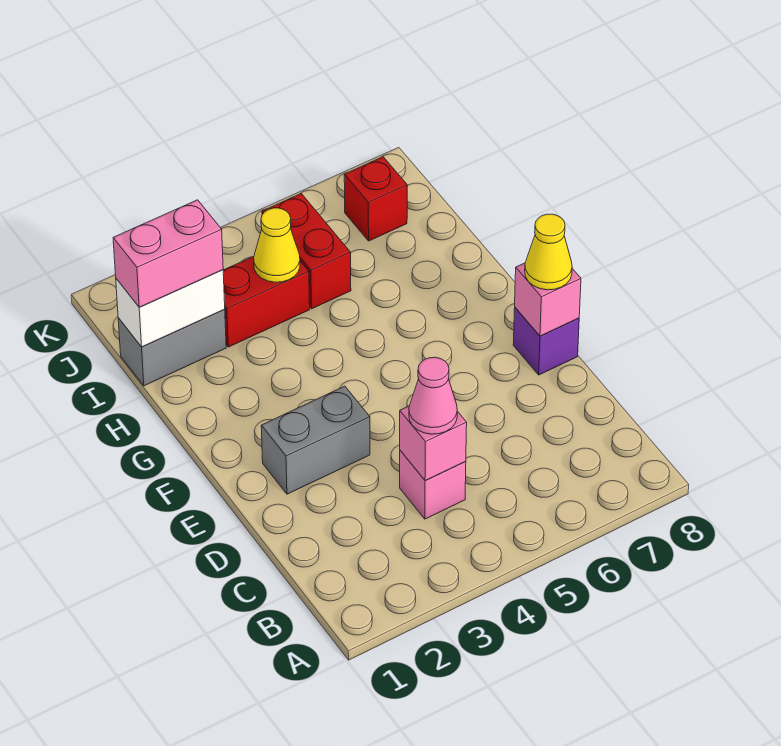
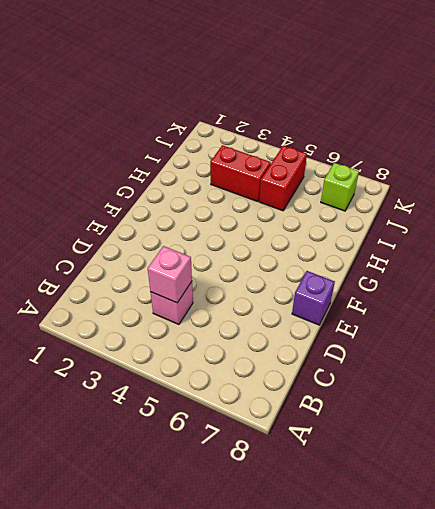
lime brick J7 level 1 -> red brick J7 level 1
none -> grey brick E2:E3 level 1
none -> grey brick I1:I2 level 1
none -> pink brick E8 level 2

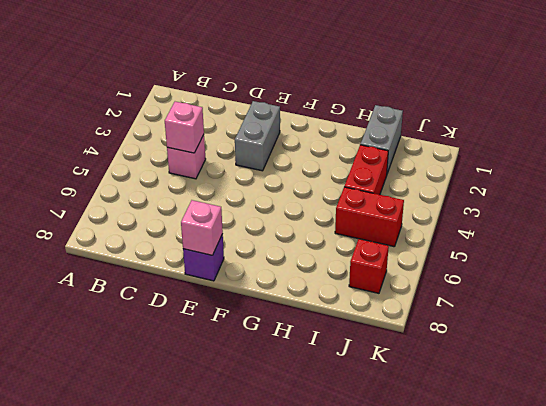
none -> white brick I1:I2 level 2
none -> yellow cone I4 level 2
none -> pink cone C4 level 3

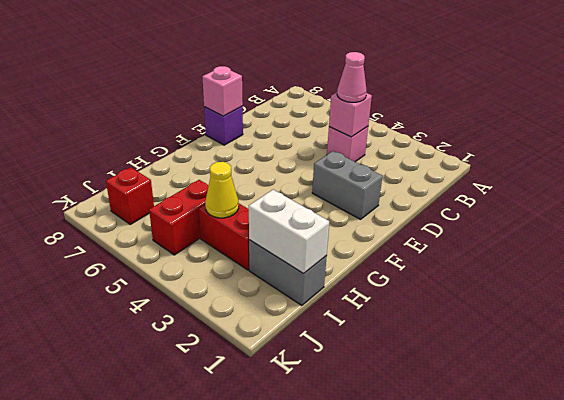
none -> yellow cone E8 level 3
none -> pink brick I1:I2 level 3

